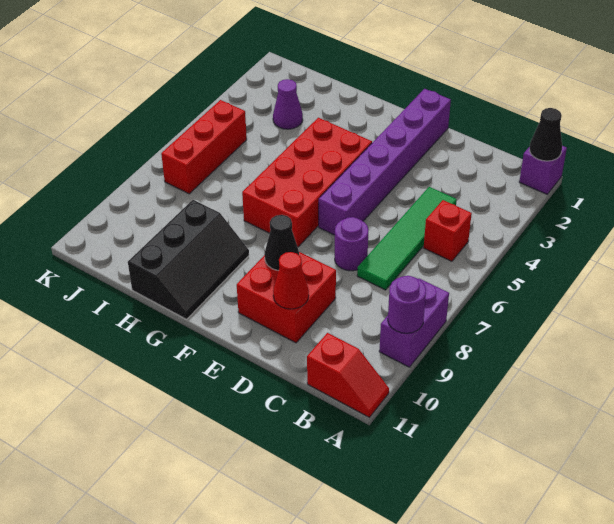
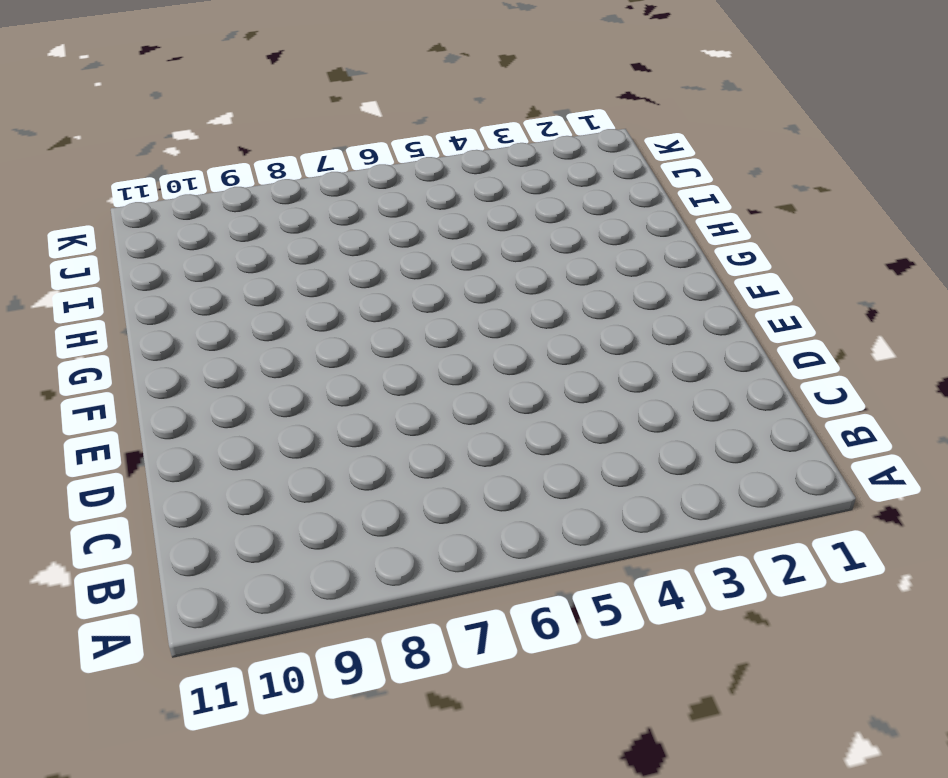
none -> purple brick A1 level 1
none -> purple brick A8:A9 level 1
none -> red slope A11:B11 level 1 top B

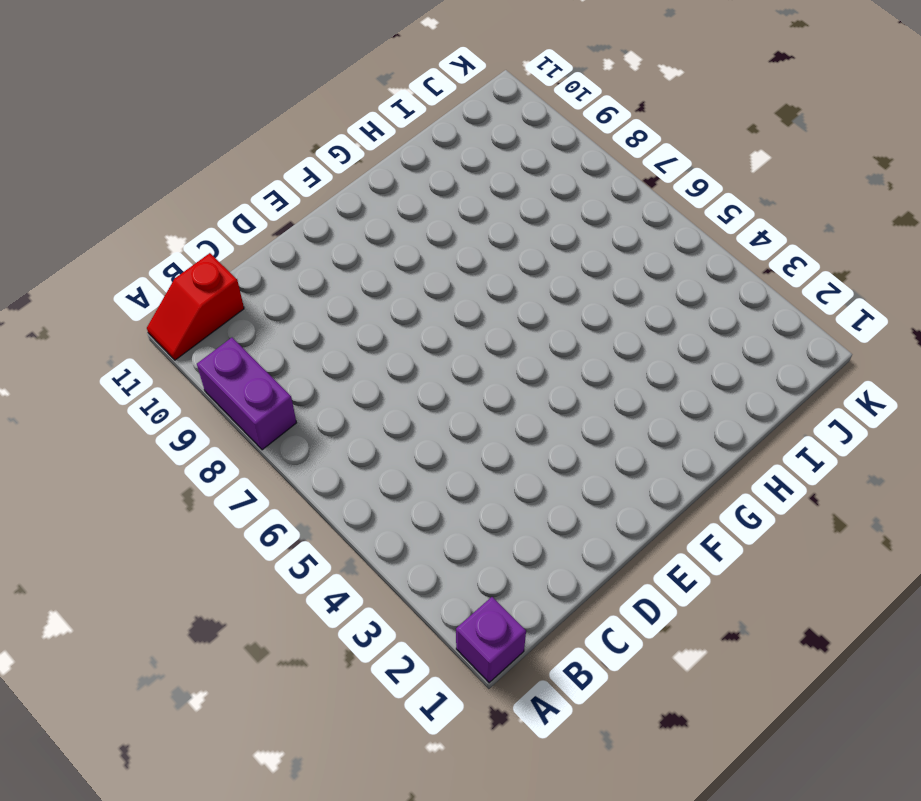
none -> red brick B5 level 1
none -> green tile C4:C7 level 1
none -> purple round brick D7 level 1

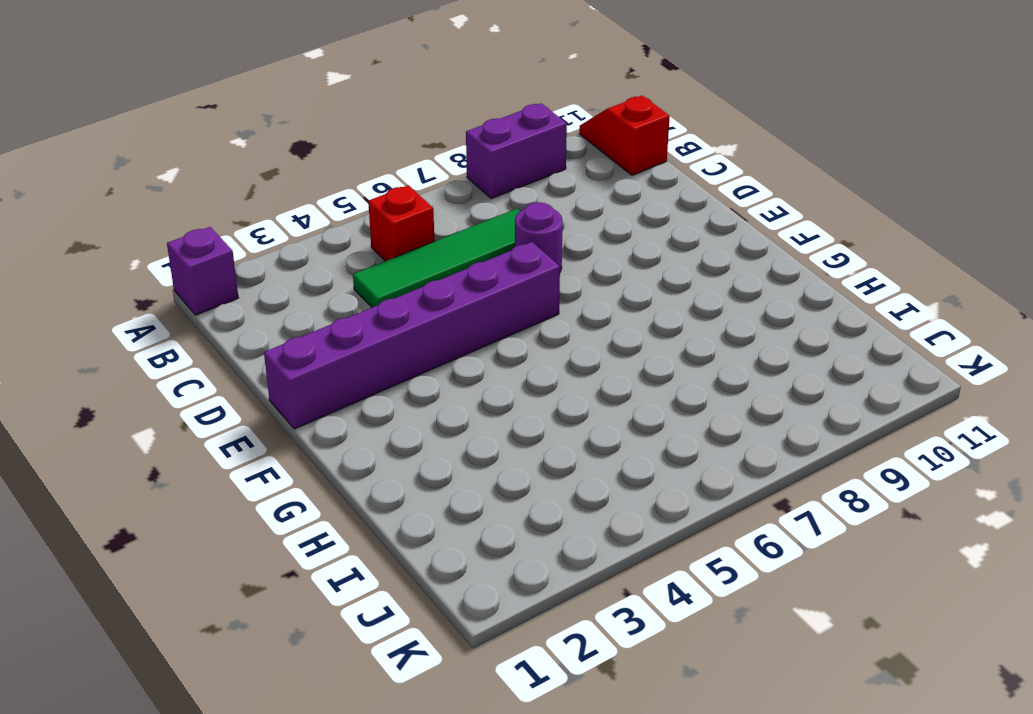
none -> red brick D9:E10 level 1
none -> red brick F4:G7 level 1
none -> black slope G9:H11 level 1 top H

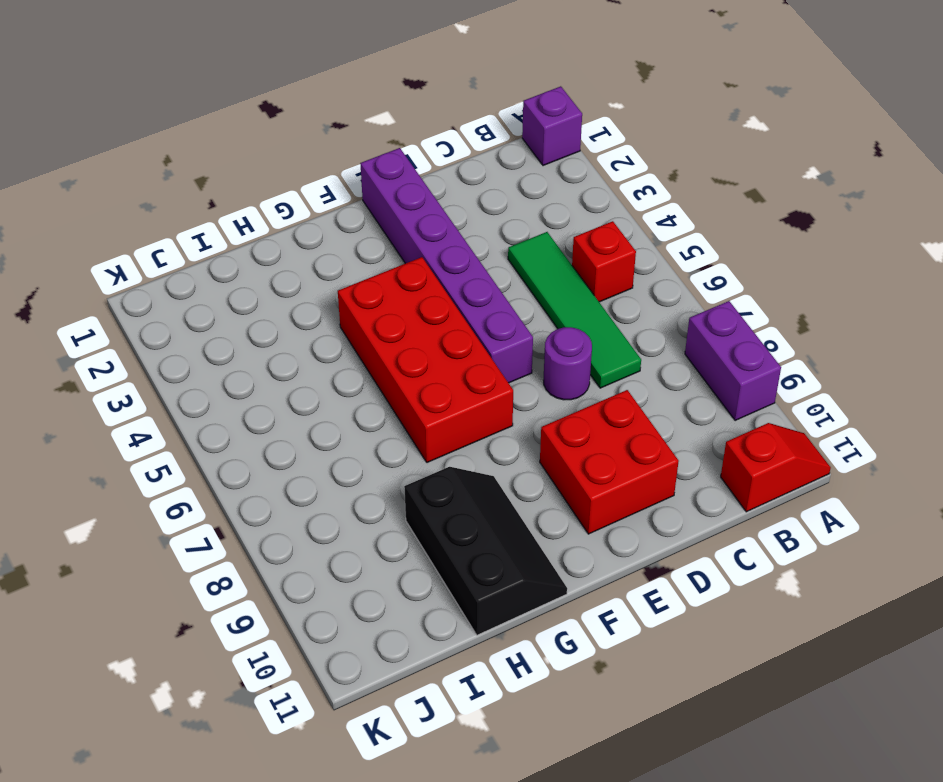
none -> purple cone I3 level 1
none -> red brick J5:J7 level 1
none -> black cone A1 level 2

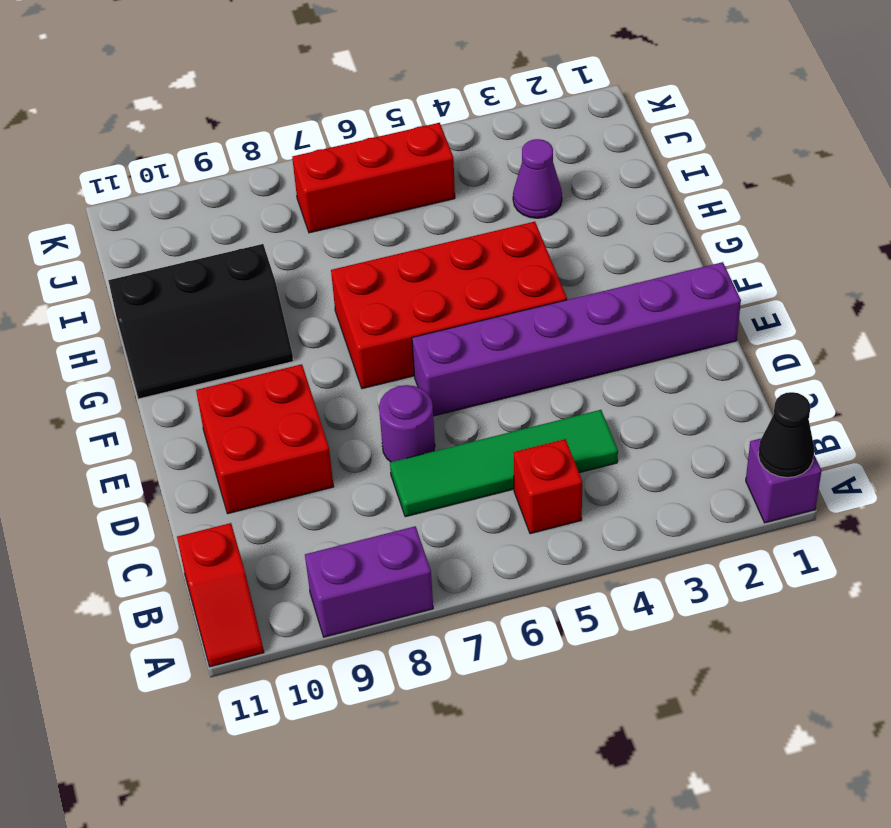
none -> purple round brick A9 level 2
none -> red cone D10 level 2
none -> black cone E9 level 2

